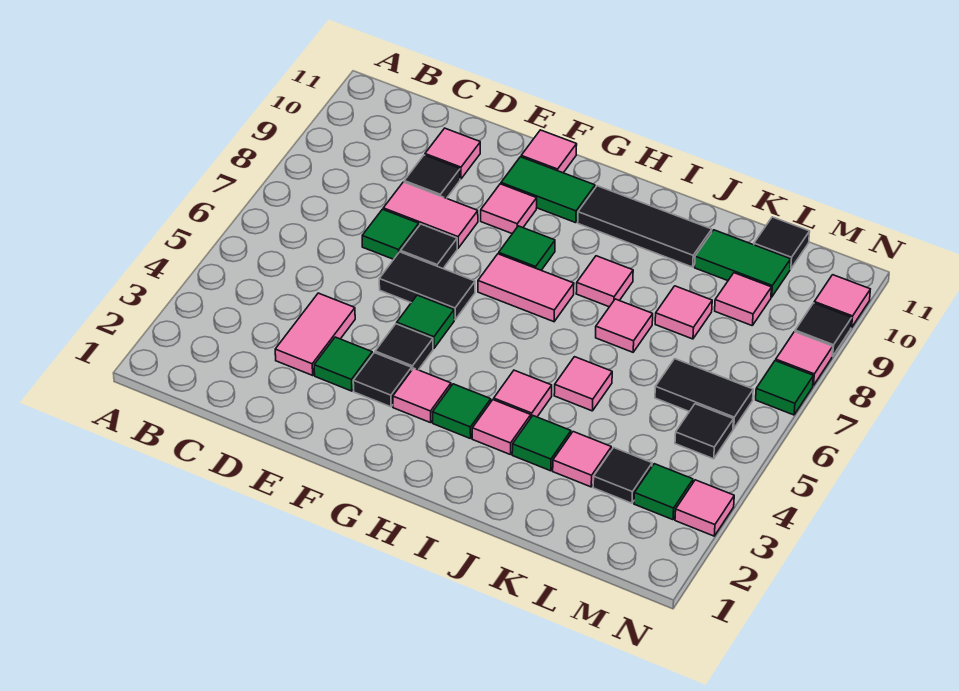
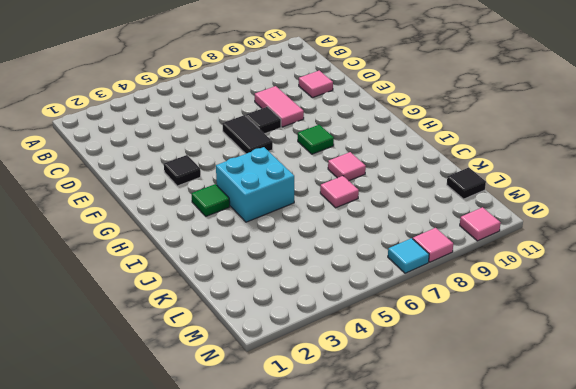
cyan brick H4:I5 level 1 -> pink tile I4 level 1
cyan tile N7 level 1 -> green tile N7 level 1
none -> pink tile D3:D4 level 1
none -> green tile D7 level 1
none -> black tile D9 level 1
none -> green tile E3 level 1

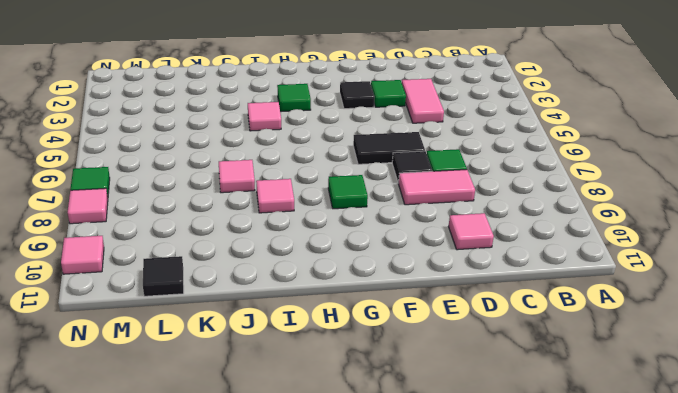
none -> black tile D9 level 1
none -> black tile F4 level 1
none -> green tile F5 level 1
none -> pink tile F9 level 1

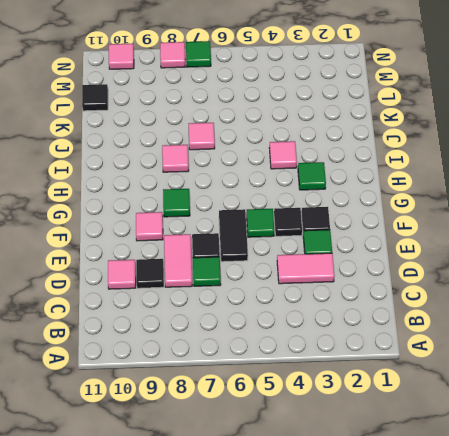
none -> green tile F10:G10 level 1
none -> pink tile F11 level 1
none -> pink tile G3 level 1
none -> pink tile G7:H7 level 1

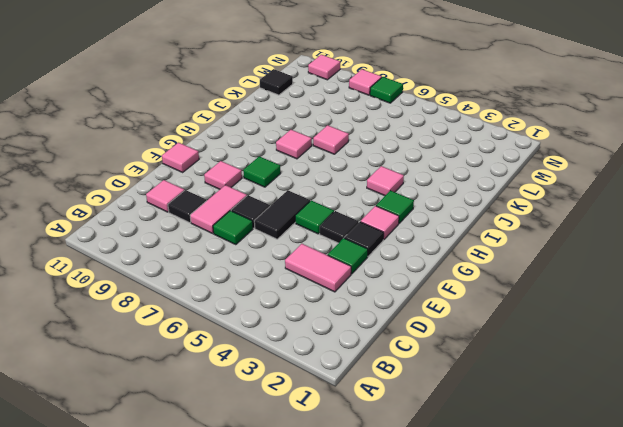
none -> green tile F10:G10 level 1
none -> pink tile G7:H7 level 1
none -> black tile H10:J10 level 1
none -> pink tile I3 level 1

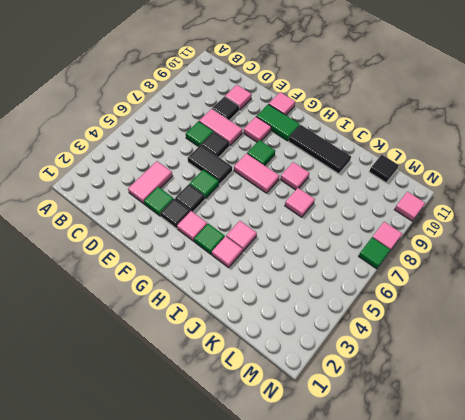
none -> green tile J3 level 1
none -> pink tile J5 level 1
none -> pink tile K3 level 1
none -> pink tile K8 level 1

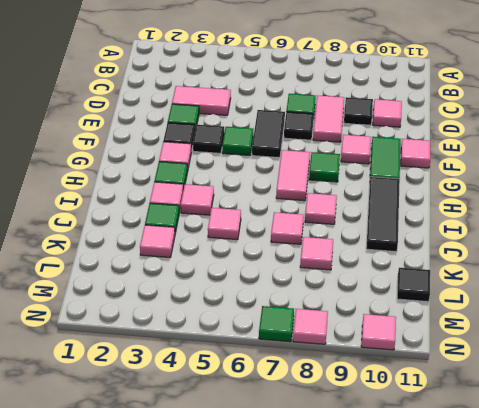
none -> green tile K10:L10 level 1
none -> black tile L3 level 1
none -> black tile L6:M6 level 1
none -> pink tile L9 level 1

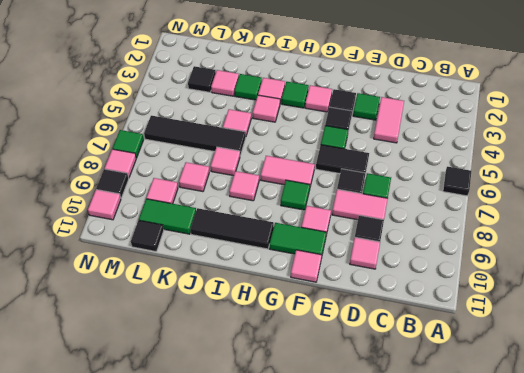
black tile A6 level 1 -> black tile M5 level 1
black tile J6:M6 level 1 -> black tile L6:M6 level 1
none -> green tile M3 level 1
none -> pink tile N3 level 1

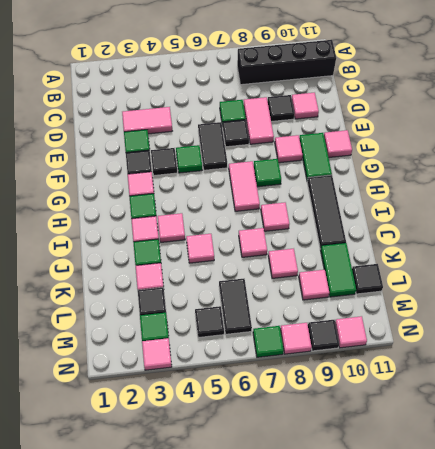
black brick B8:B11 level 1 -> none

